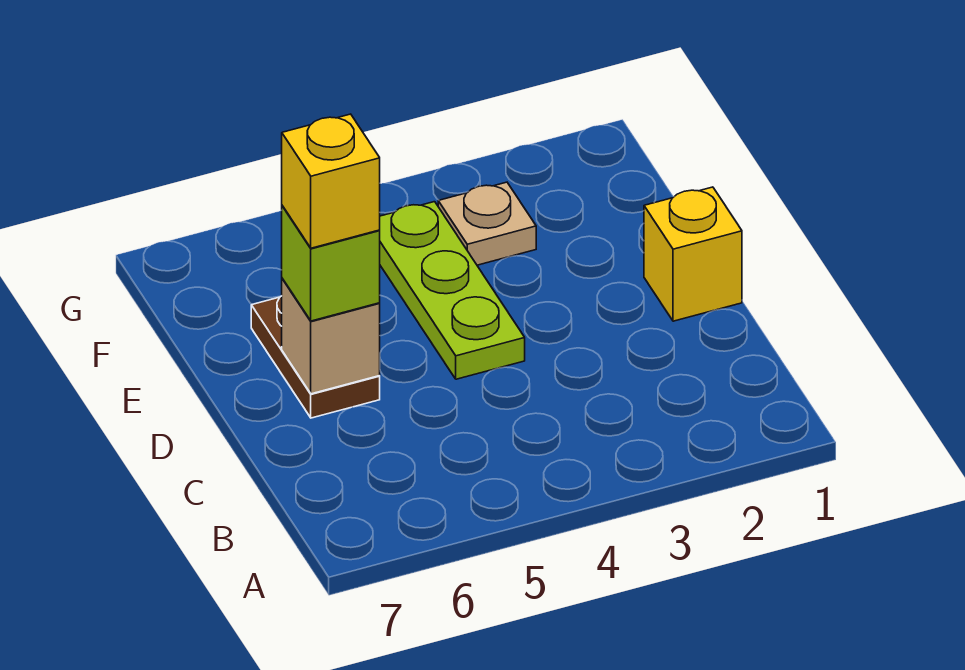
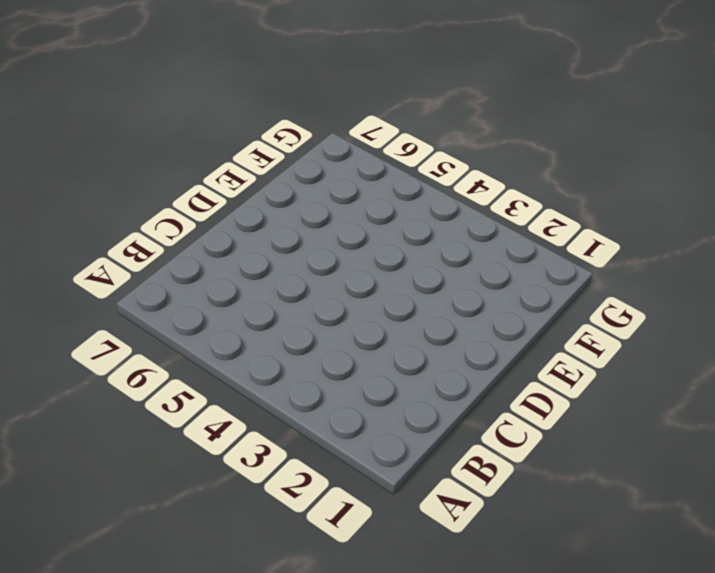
none -> yellow brick D1 level 1
none -> lime plate D4:F4 level 1

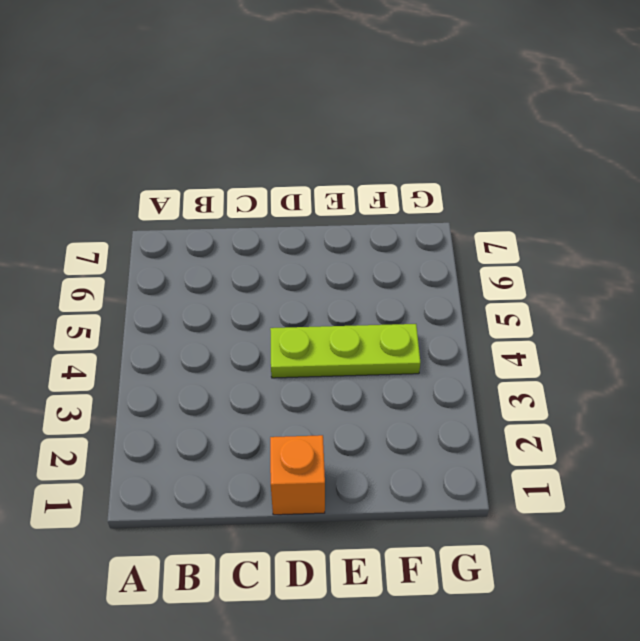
orange brick D1 level 1 -> yellow brick D1 level 1
none -> brown plate D6:E6 level 1
none -> tan plate F3 level 1

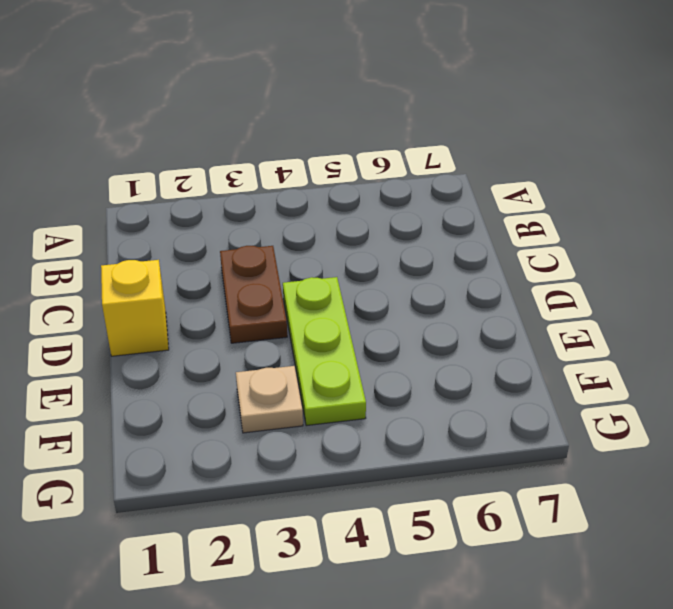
brown plate C3:D3 level 1 -> brown plate D6:E6 level 1
none -> tan brick D6 level 2
none -> lime brick D6 level 3

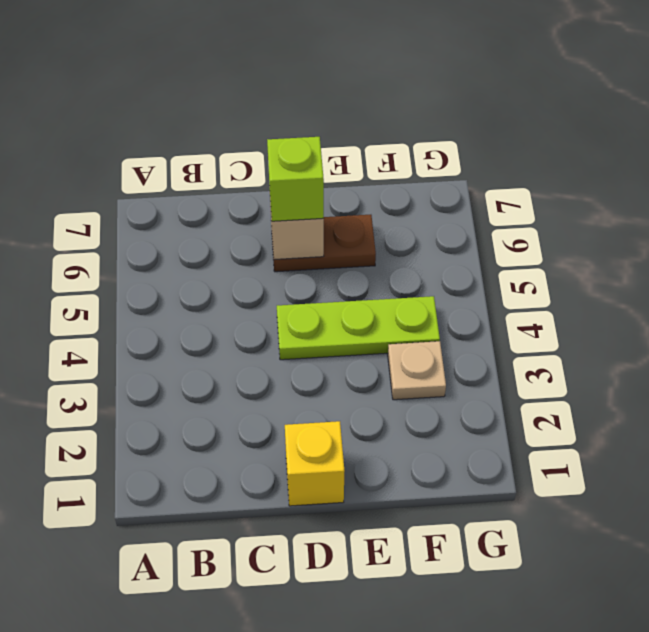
none -> yellow brick D6 level 4

